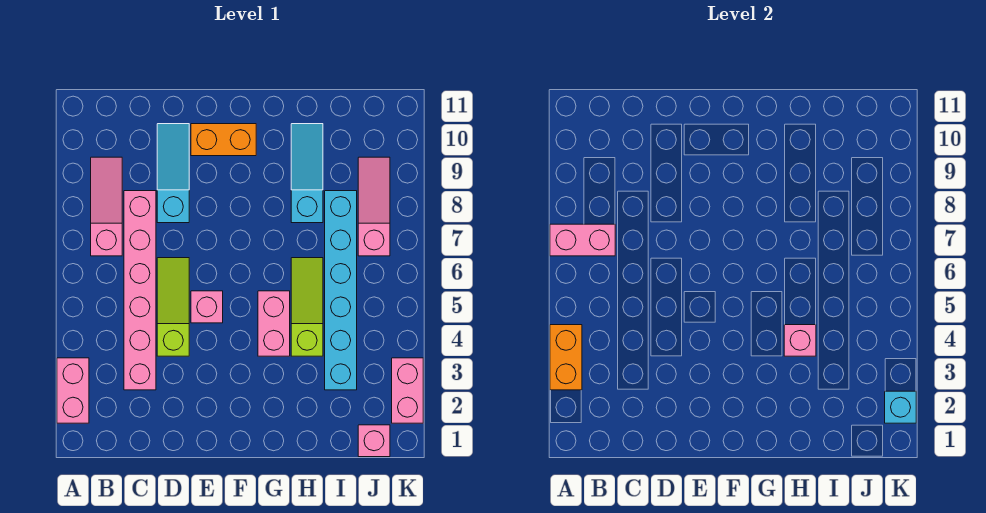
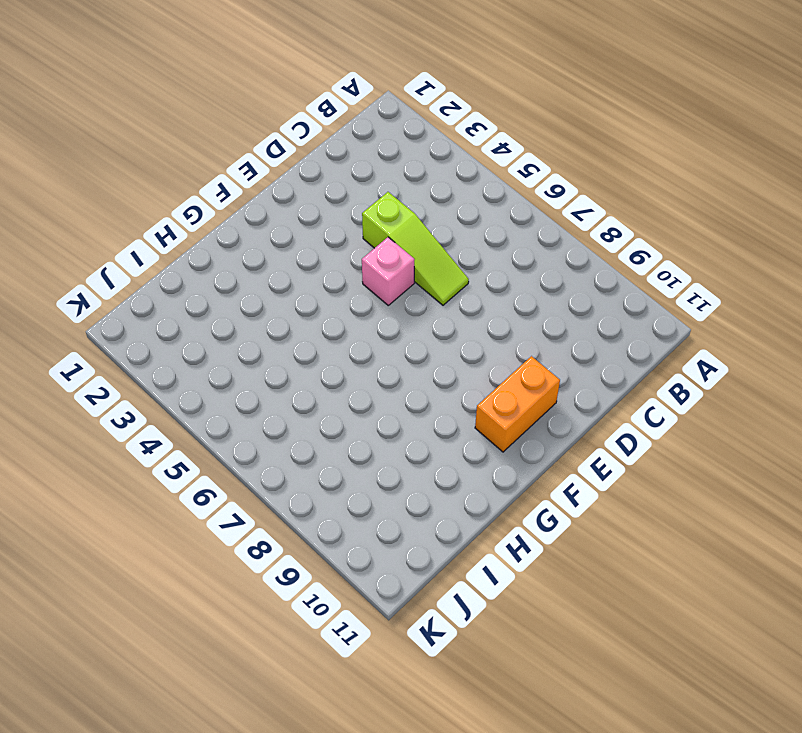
none -> pink brick A2:A3 level 1
none -> pink slope B7:B9 level 1 top 7
none -> pink brick C3:C8 level 1

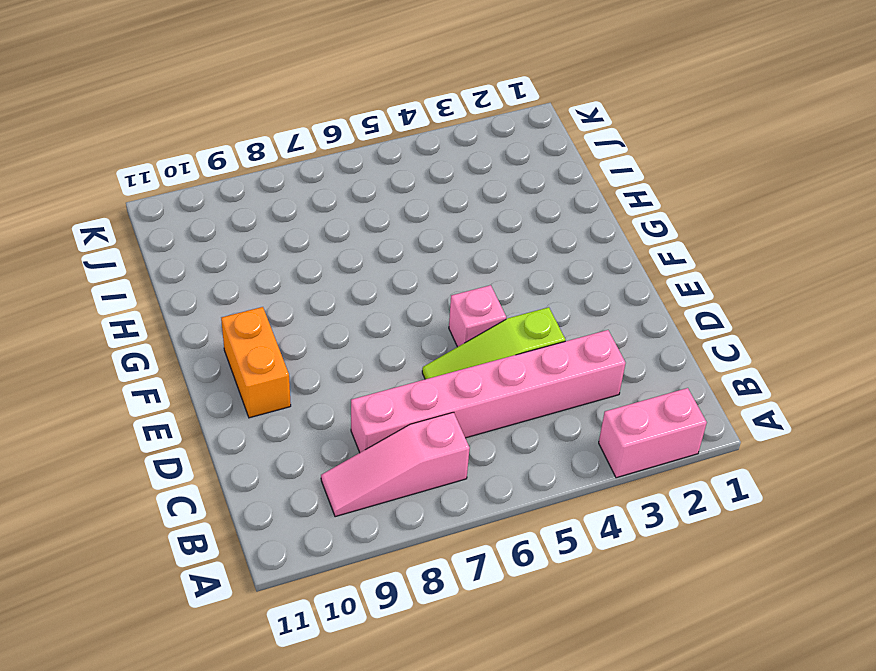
none -> cyan slope D8:D10 level 1 top 8
none -> pink brick G4:G5 level 1
none -> lime slope H4:H6 level 1 top 4

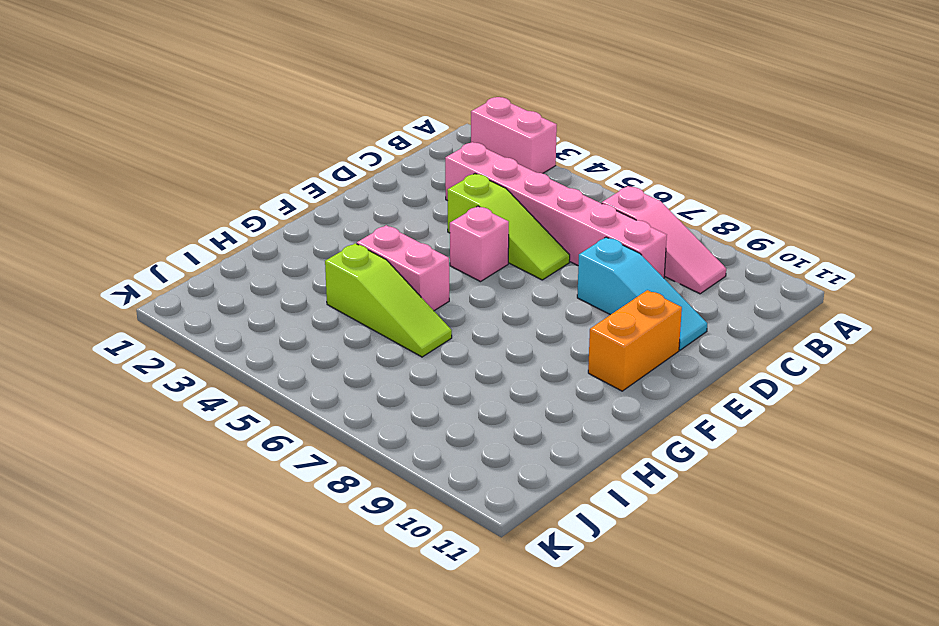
none -> cyan slope H8:H10 level 1 top 8
none -> cyan brick I3:I8 level 1
none -> pink brick J1 level 1

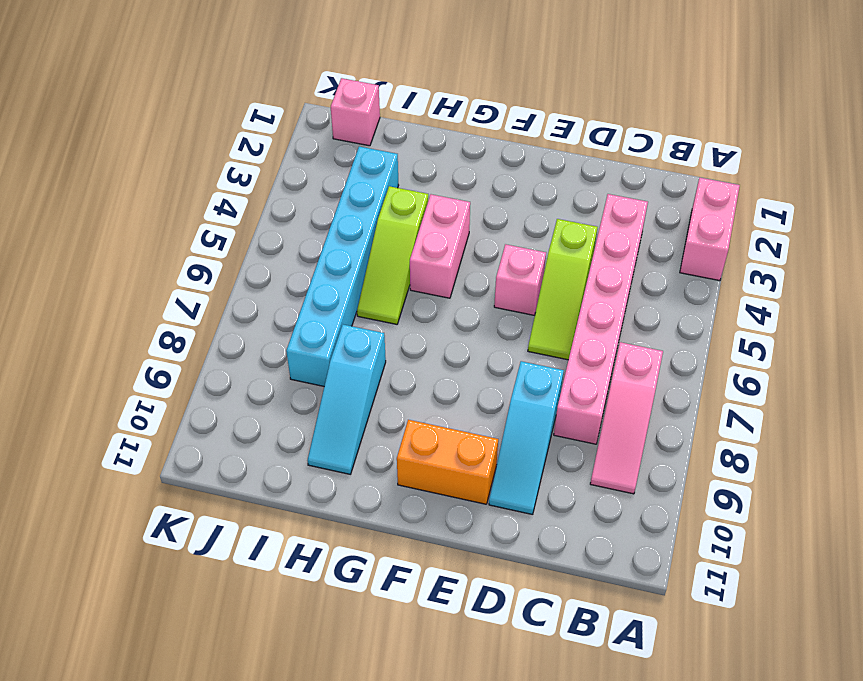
none -> pink slope J7:J9 level 1 top 7
none -> pink brick K2:K3 level 1
none -> orange brick A3:A4 level 2

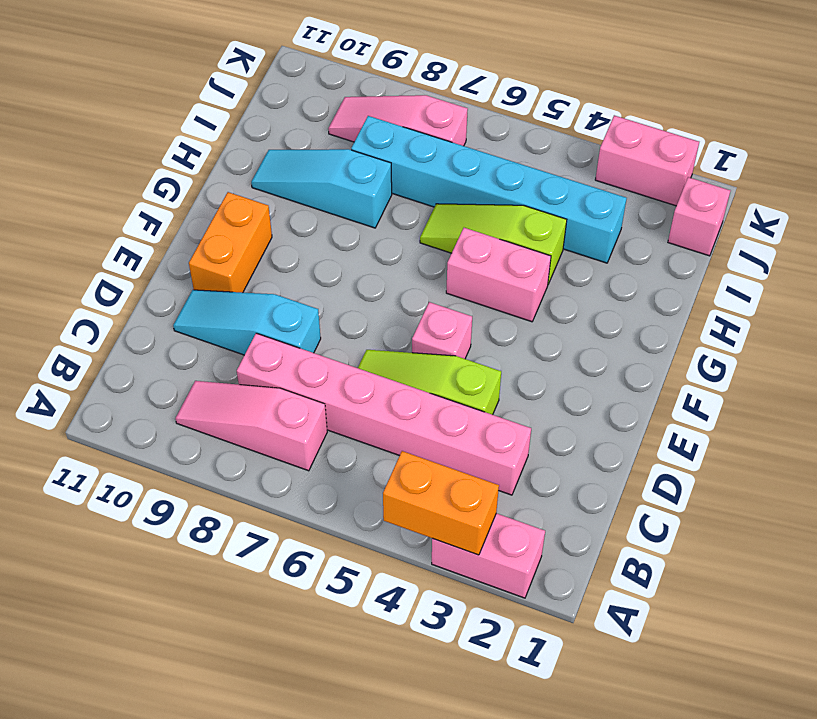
none -> pink brick A7:B7 level 2
none -> pink brick H4 level 2
none -> cyan brick K2 level 2

